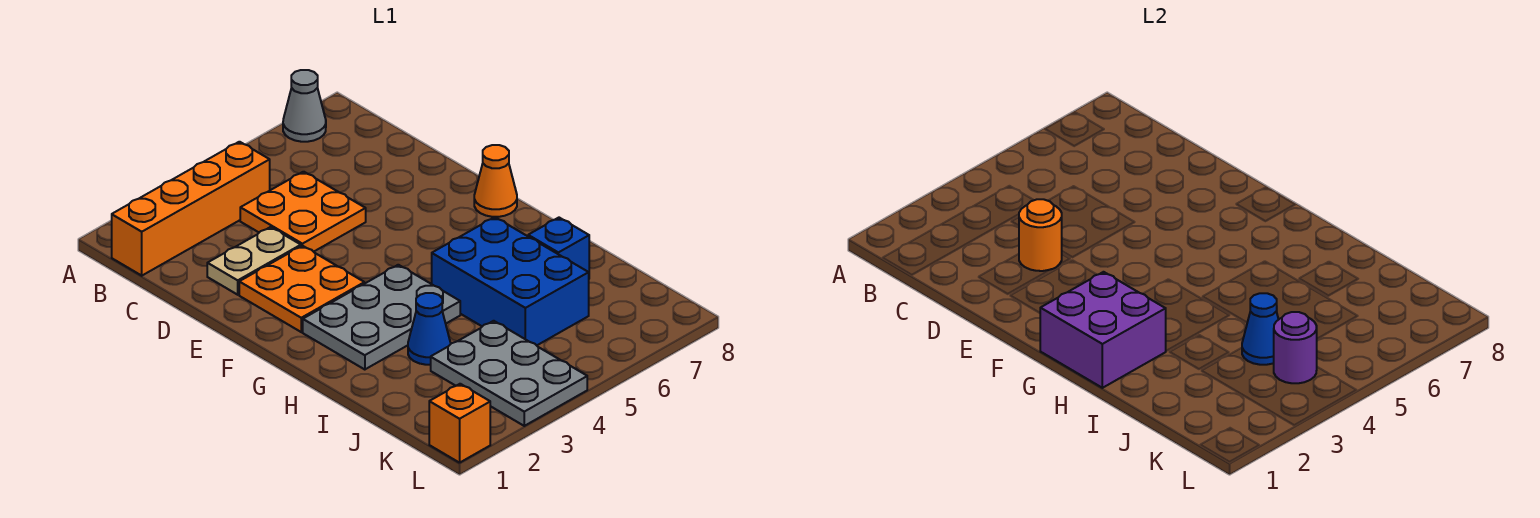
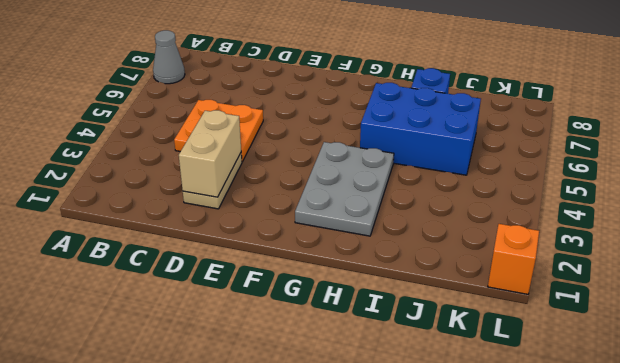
tan brick D2:D3 level 2 -> orange round brick D3 level 2
none -> orange brick B1:B4 level 1
none -> orange plate E2:F3 level 1
none -> orange cone F8 level 1

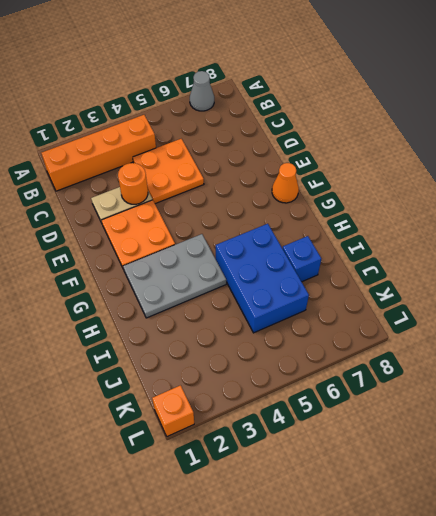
none -> blue cone I3 level 1
none -> grey plate J3:L4 level 1
none -> purple brick G1:H2 level 2

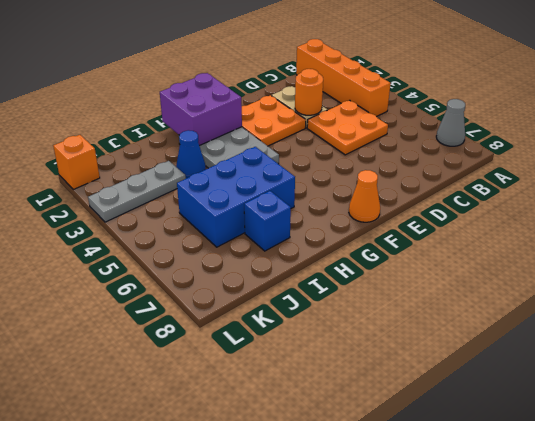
grey plate J3:L3 level 1 -> grey plate J3:L4 level 1
none -> blue cone J4 level 2
none -> purple round brick K4 level 2

